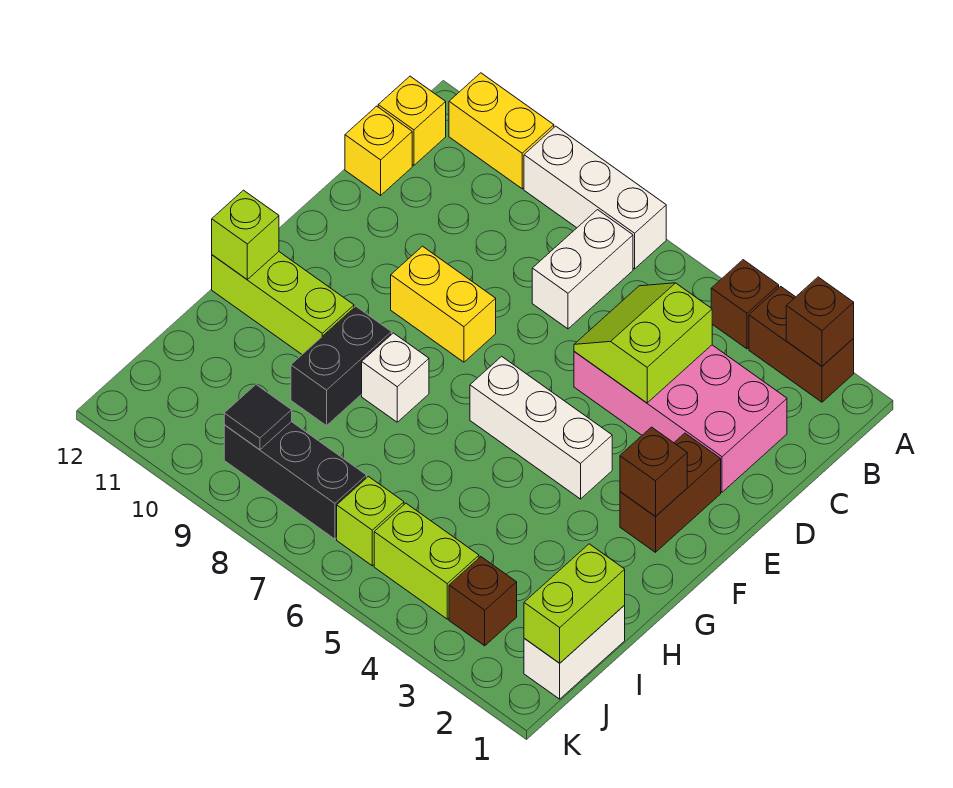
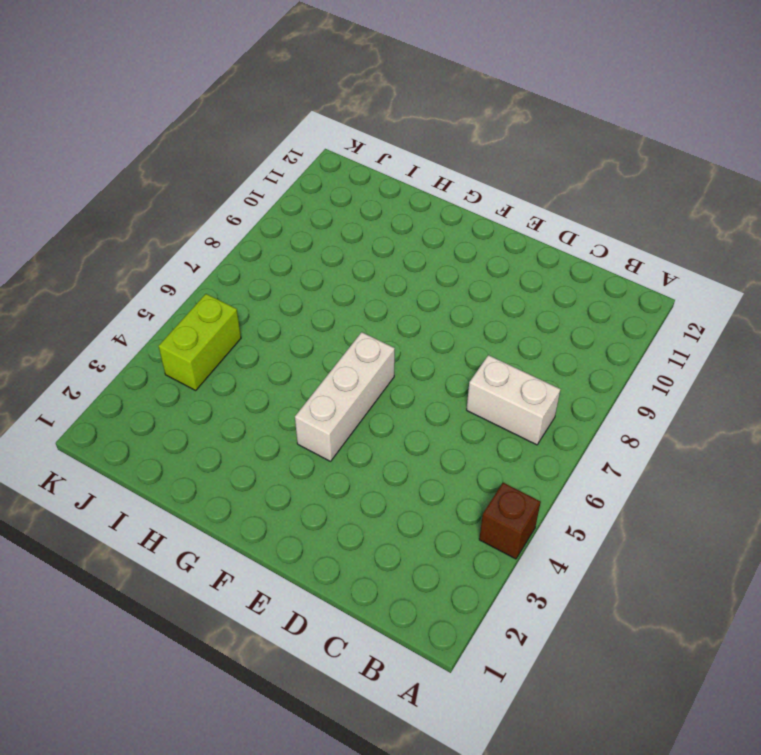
none -> brown brick A2:A3 level 1
none -> white brick A7:A9 level 1
none -> yellow brick A10:A11 level 1

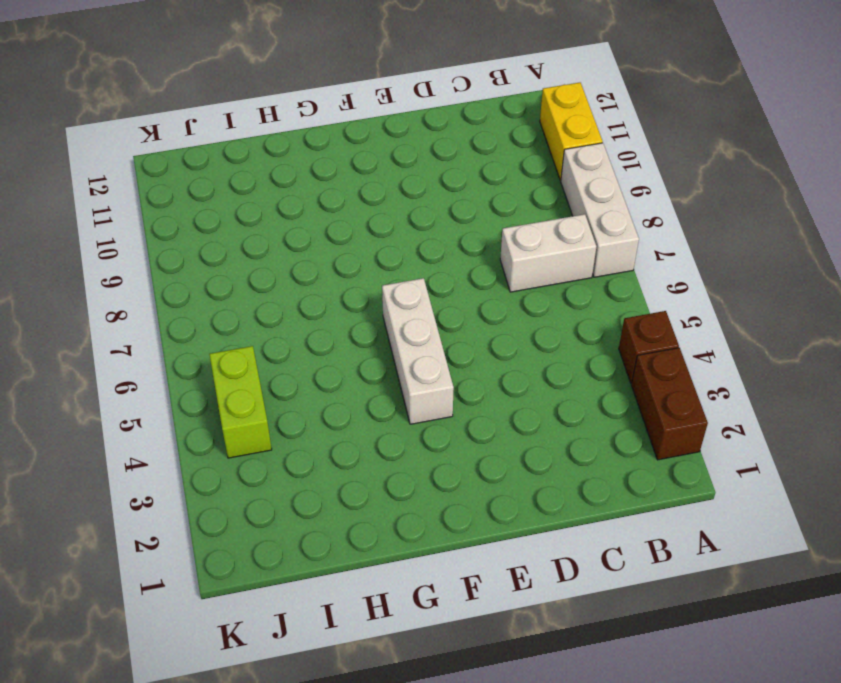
none -> yellow brick B12 level 1
none -> pink brick C2:D5 level 1
none -> yellow brick C12 level 1

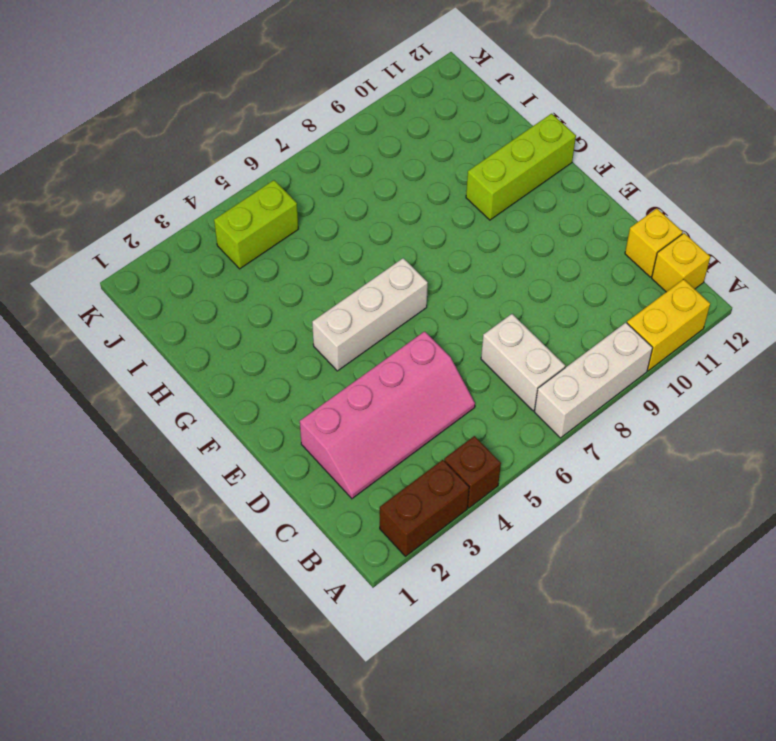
pink slope C2:D5 level 1 top D -> pink brick C2:D5 level 1
none -> brown brick E2:F2 level 1
none -> yellow brick E8:E9 level 1
none -> white brick G8 level 1

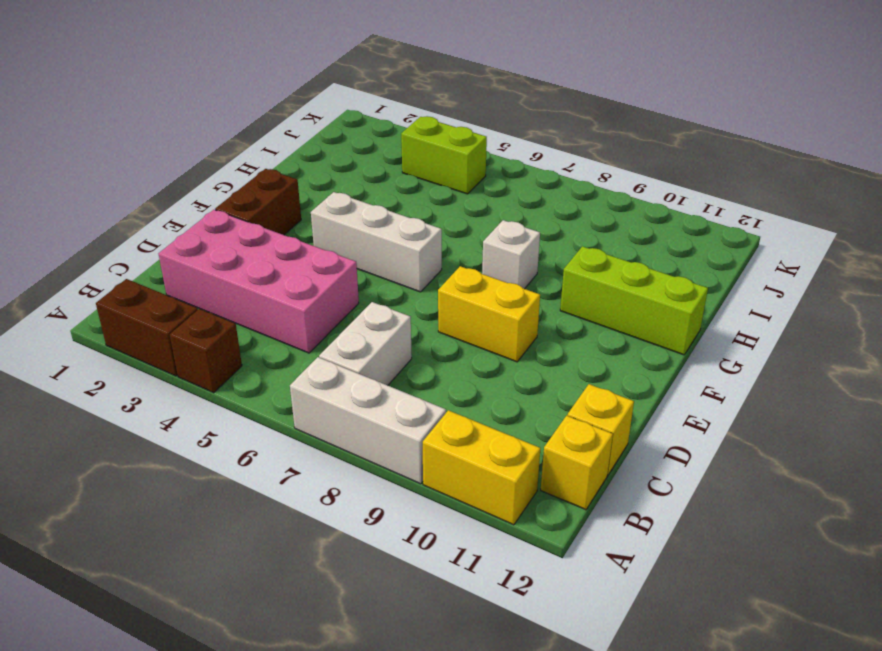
none -> black brick G9:H9 level 1
none -> white brick I1:J1 level 1
none -> brown brick J3 level 1

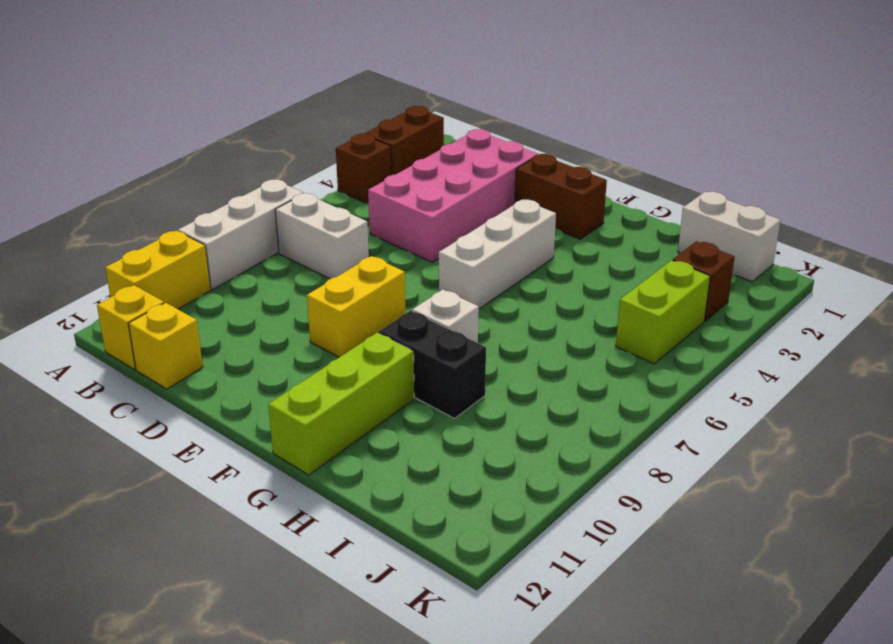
none -> lime brick J6 level 1
none -> black brick J7:J9 level 1
none -> brown brick A2 level 2

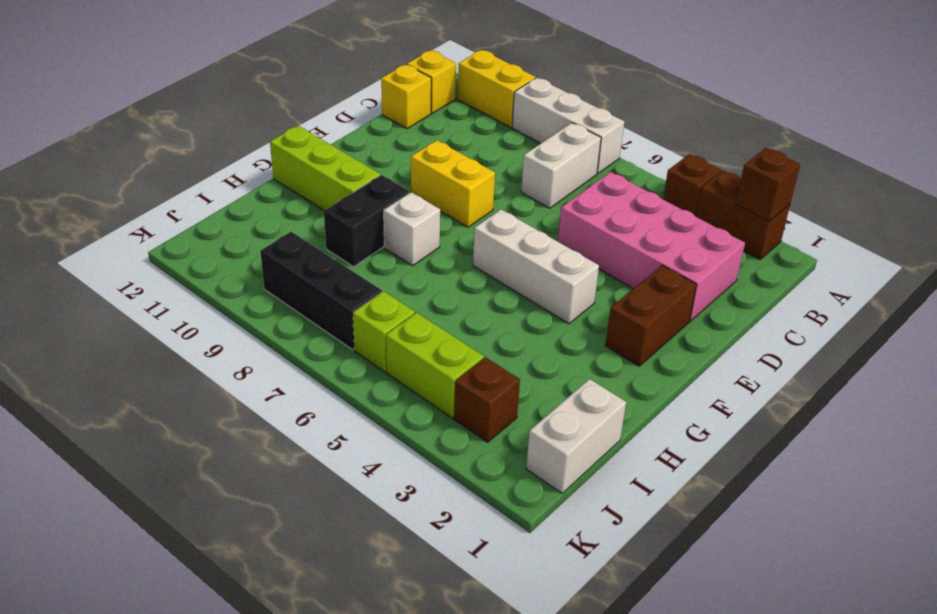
none -> lime slope C4:D5 level 2 top 4
none -> brown brick F2 level 2
none -> lime brick G12 level 2

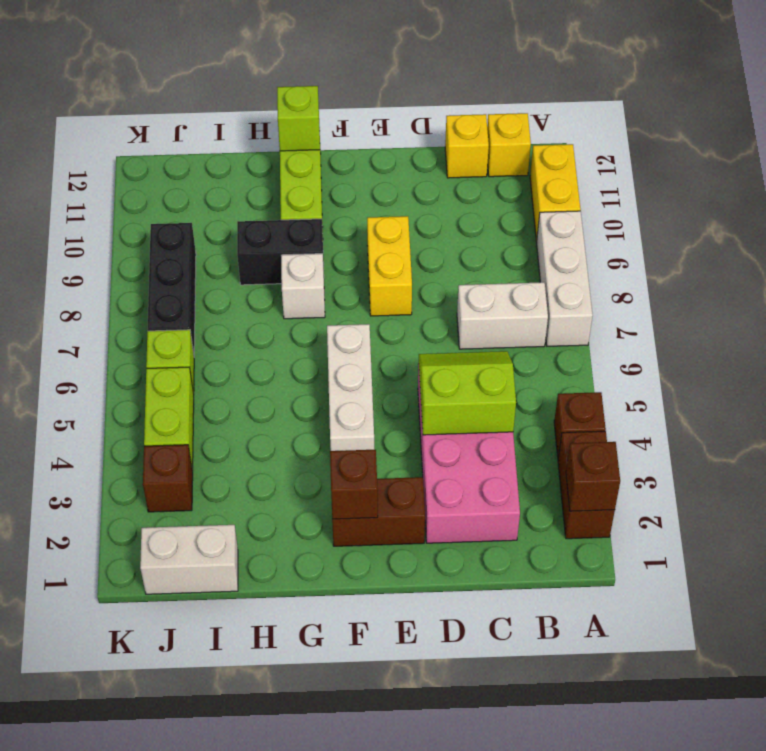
none -> lime brick I1:J1 level 2
none -> black tile J9 level 2

